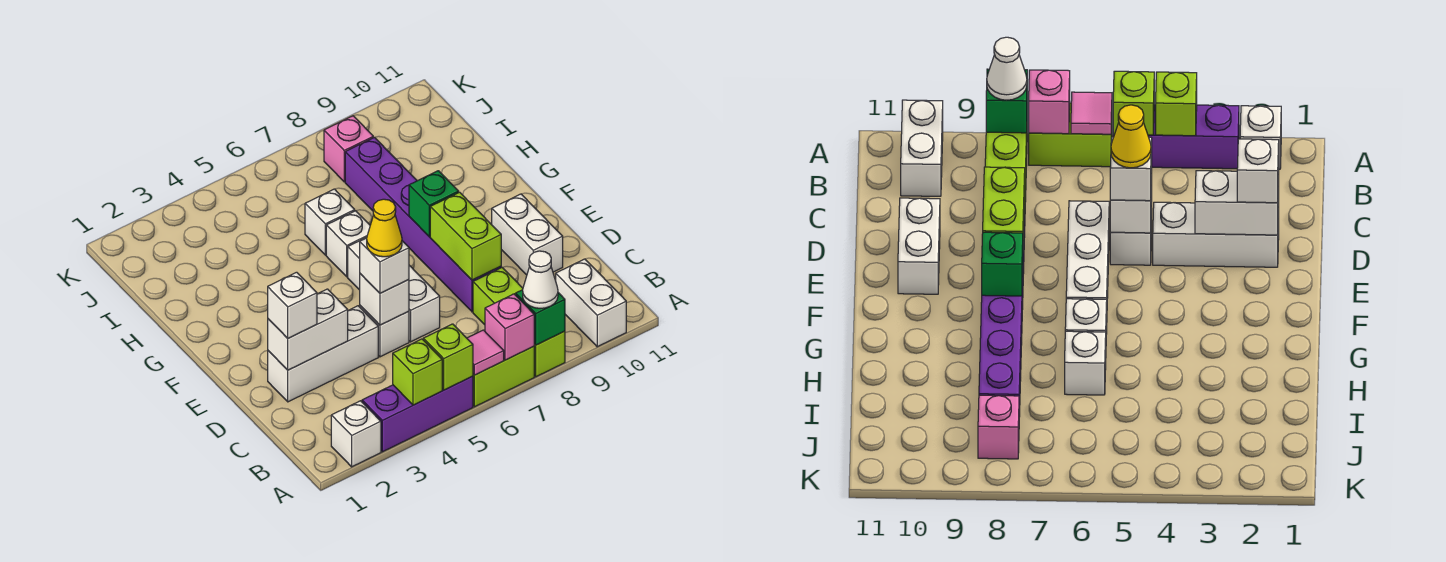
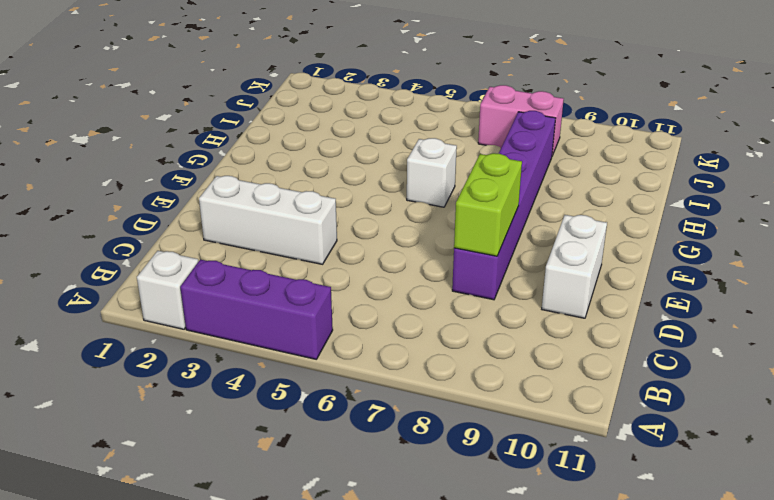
pink brick J7:J8 level 1 -> pink brick J8 level 1
none -> lime brick A6:A7 level 1
none -> lime brick A8:C8 level 1
none -> white brick A10:B10 level 1

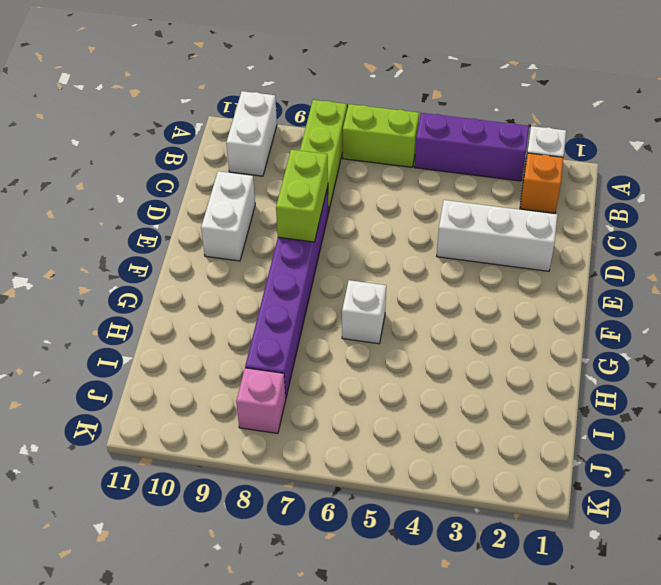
orange brick B2 level 1 -> none
none -> white brick D5 level 1
none -> white brick D6:F6 level 1
none -> white brick H6 level 1

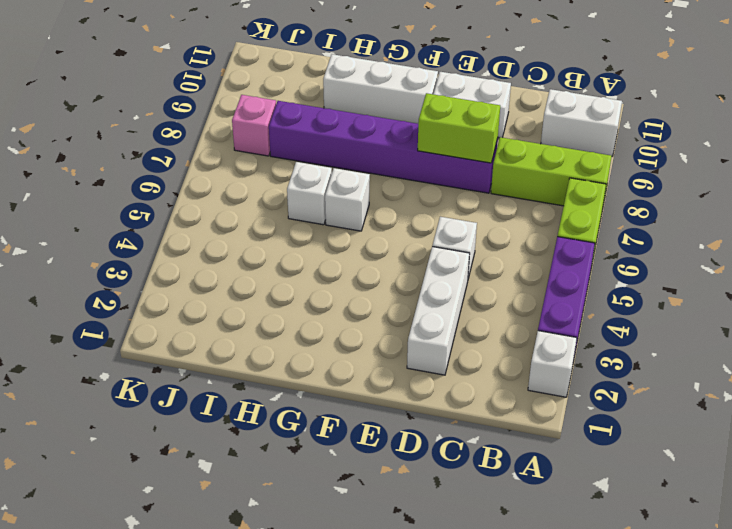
white brick F10:H10 level 1 -> white brick D6:F6 level 1
none -> lime brick A4 level 2
none -> lime brick A5 level 2
none -> pink tile A6 level 2

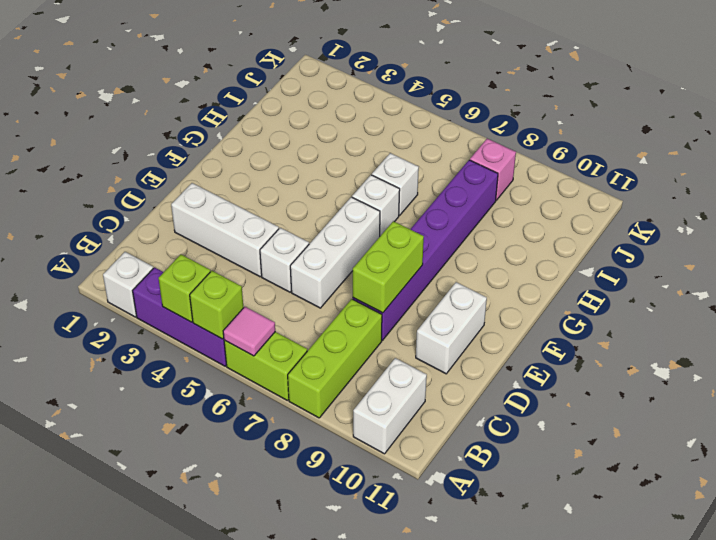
none -> pink brick A7 level 2
none -> green brick A8 level 2
none -> white brick D2:D3 level 2

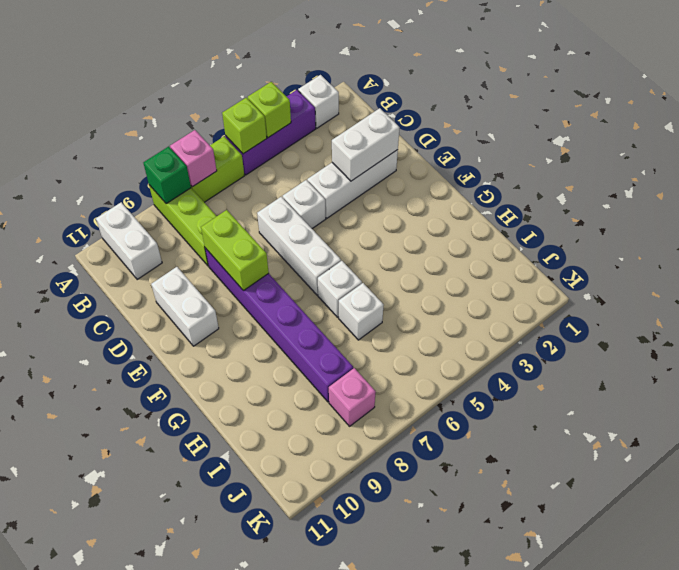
none -> pink tile A6 level 2
none -> white brick D5 level 2
none -> green brick F8 level 2

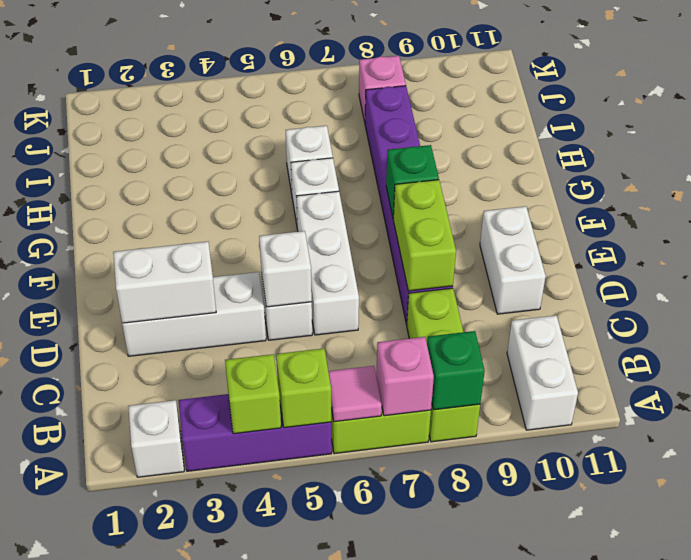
none -> white cone A8 level 3
none -> white brick D2 level 3
none -> white brick D5 level 3

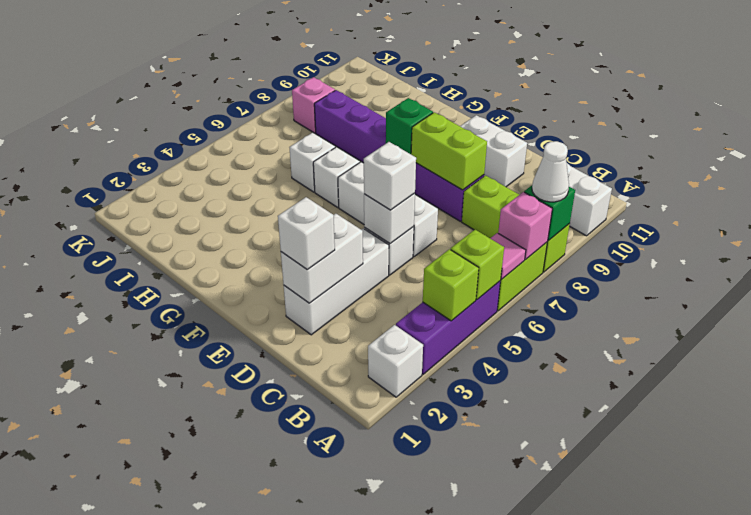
none -> yellow cone D5 level 4

